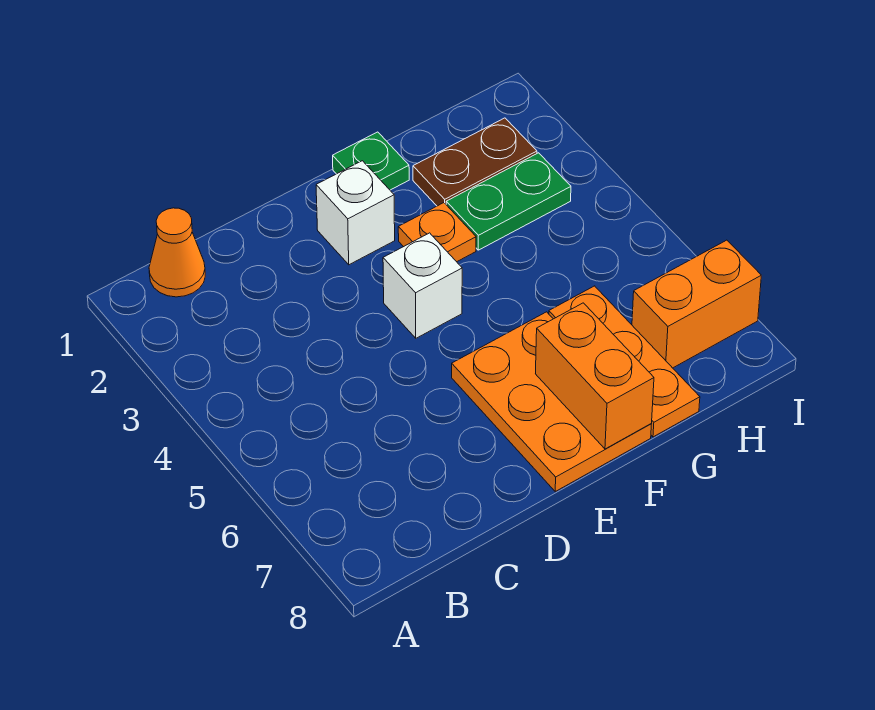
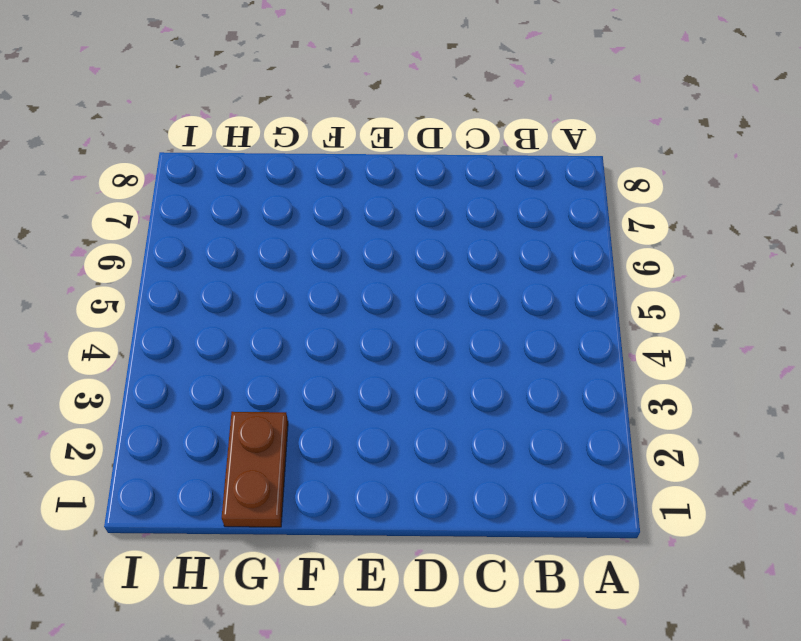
brown plate G1:G2 level 1 -> brown plate G2:H2 level 1
none -> orange cone B1 level 1
none -> white brick E2 level 1

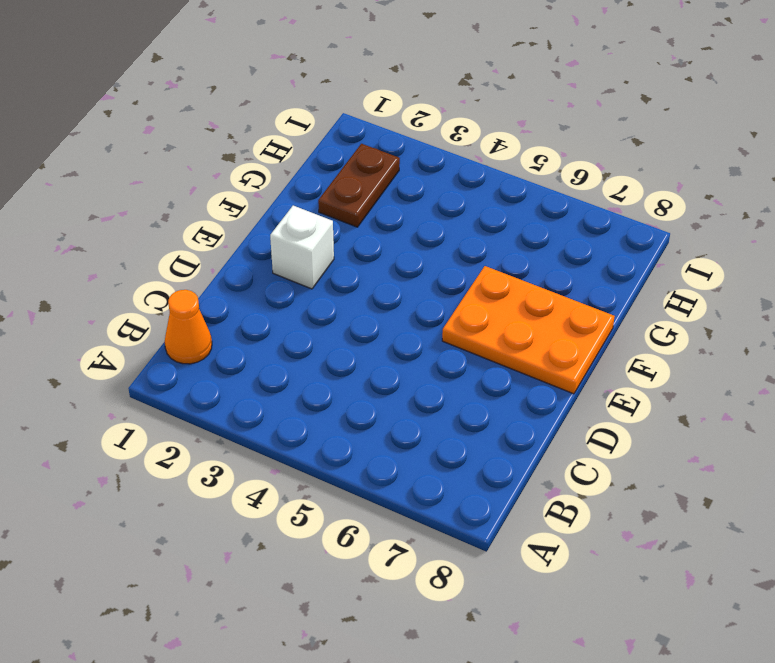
none -> white brick E4 level 1
none -> green plate F1 level 1

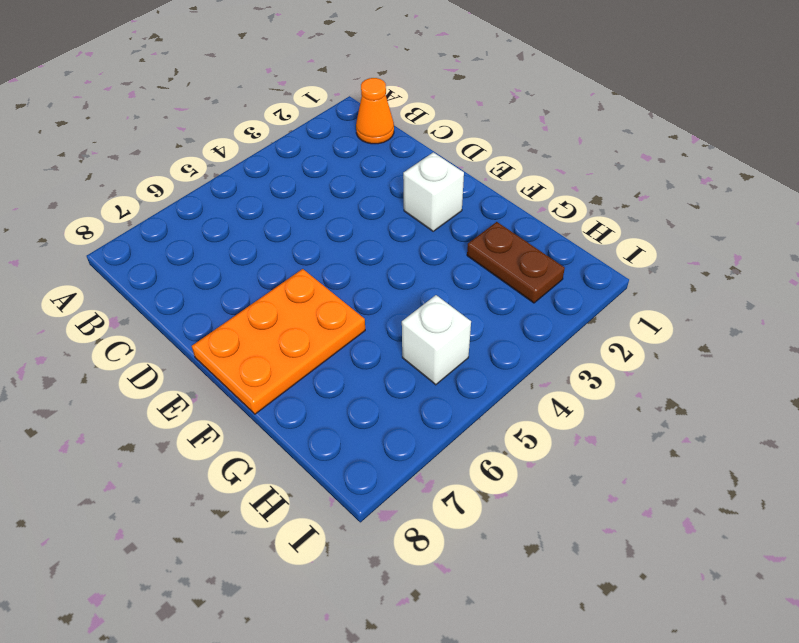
white brick H5 level 1 -> white brick E4 level 1
none -> green plate F1 level 1
none -> orange plate F3 level 1

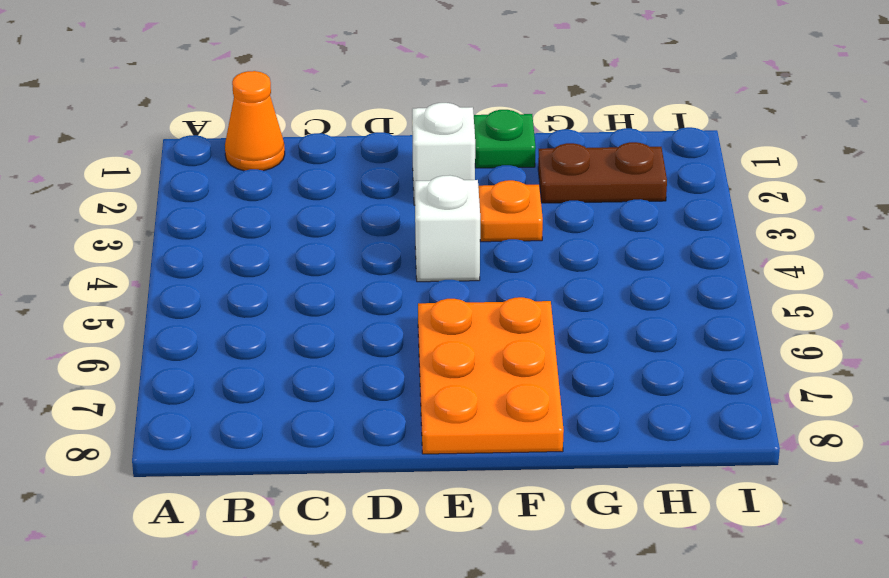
none -> green plate G3:H3 level 1
none -> orange plate G6:G8 level 1

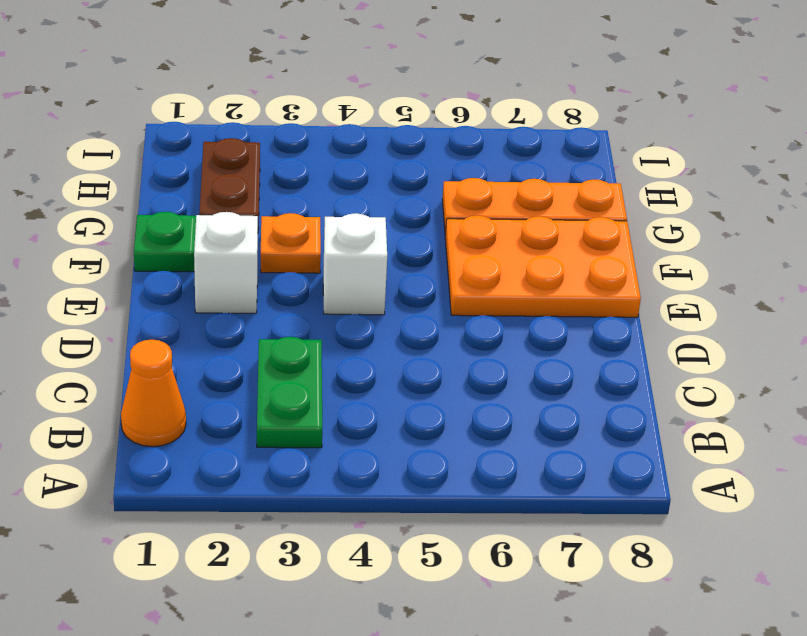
green plate B3:C3 level 1 -> green plate G3:H3 level 1
none -> orange brick H7:I7 level 1
none -> orange brick F7:F8 level 2

